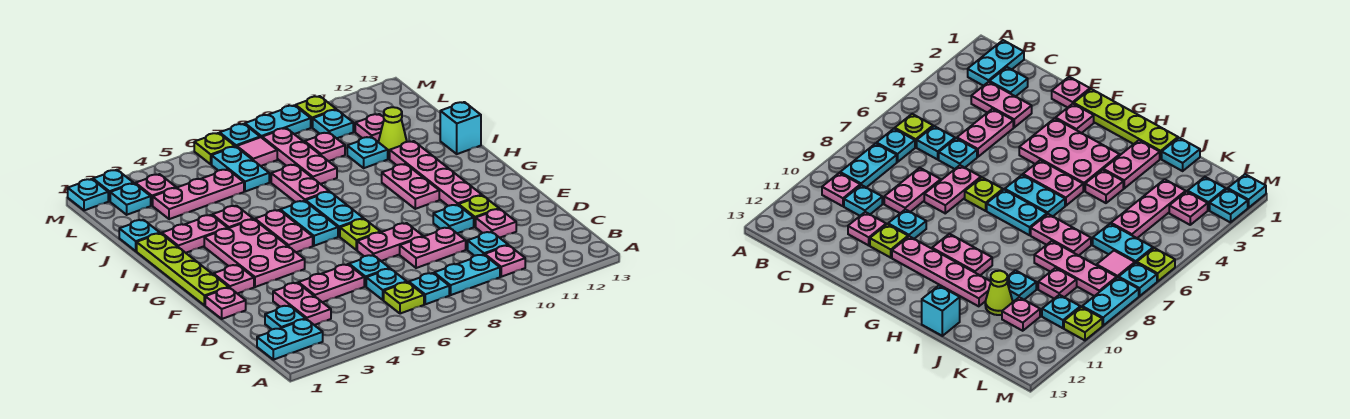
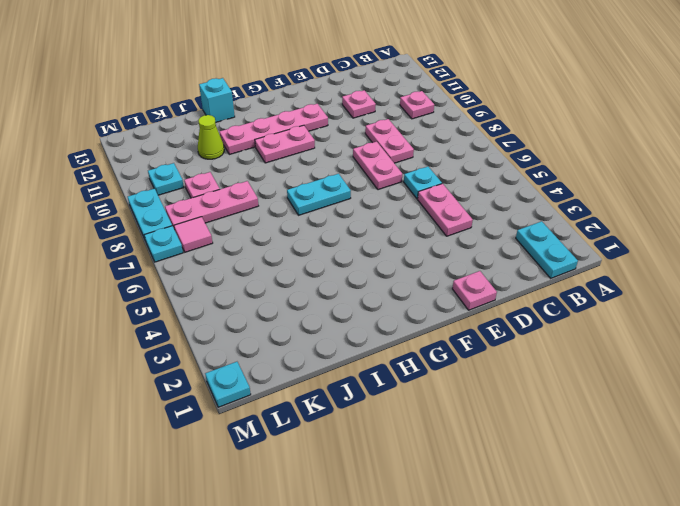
none -> lime plate B6 level 1
none -> cyan plate B7 level 1
none -> cyan plate B8:B9 level 1
none -> cyan plate C2 level 1

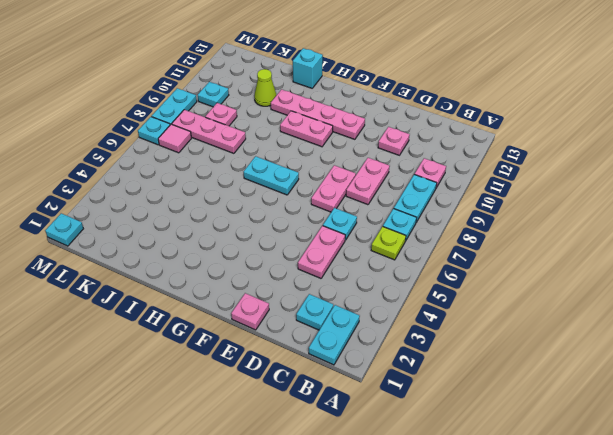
none -> pink plate C3:D3 level 1
none -> cyan plate C6 level 1
none -> cyan plate C10 level 1
none -> cyan plate E10 level 1

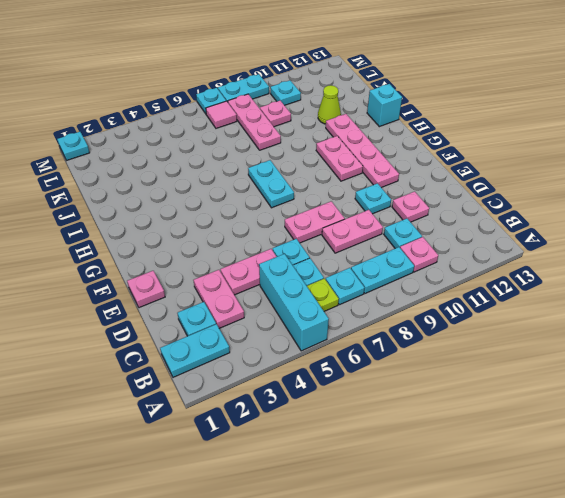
cyan brick A5:C5 level 1 -> none
none -> lime plate E11 level 1
none -> lime plate F1:I1 level 1
none -> pink plate F2 level 1
none -> pink plate F3:H4 level 1

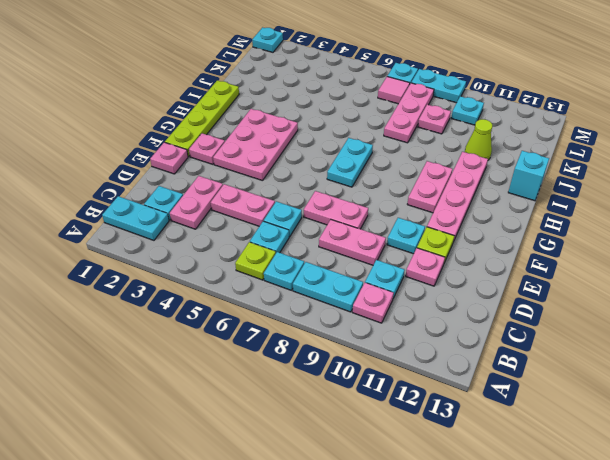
none -> lime plate F7 level 1
none -> pink plate G5:H5 level 1
none -> cyan plate G6:H6 level 1
none -> pink plate I2:I3 level 1

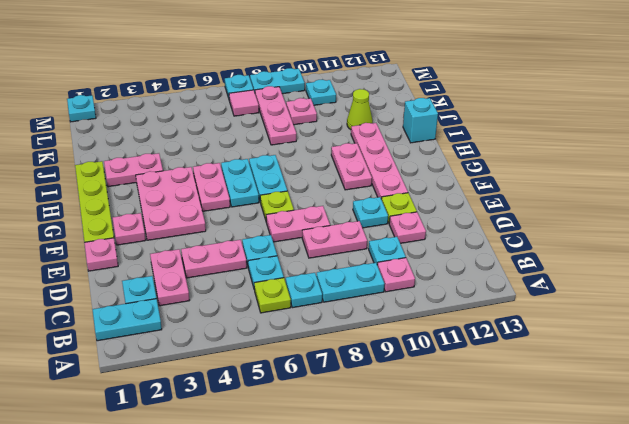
none -> pink plate I4 level 1
none -> pink plate I7:J7 level 1
none -> cyan plate J1 level 1
none -> cyan plate J10 level 1

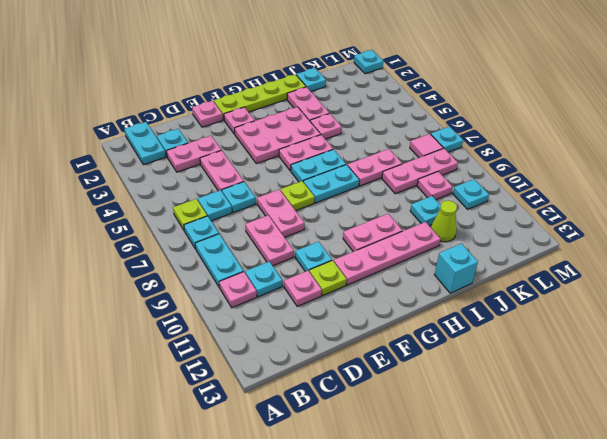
none -> pink plate K3:K5 level 1
none -> cyan plate K6:L6 level 1
none -> pink plate K11 level 1
none -> cyan plate L2 level 1

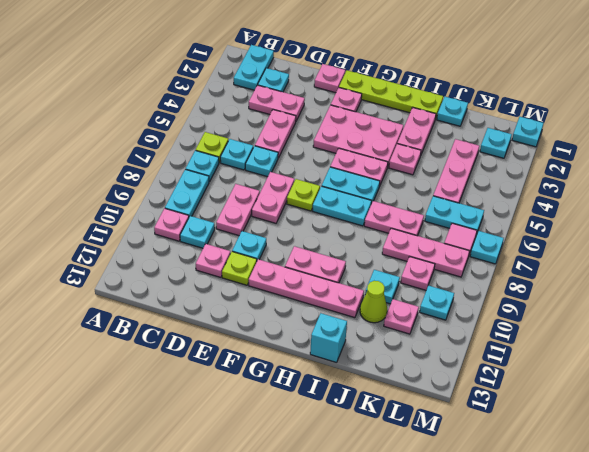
none -> pink plate L3 level 1
none -> cyan plate M2 level 1
none -> lime plate M6 level 1
none -> cyan plate M8:M9 level 1

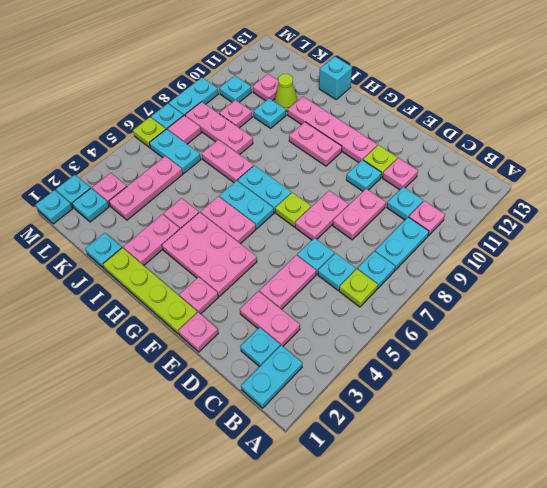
none -> lime plate M10 level 1

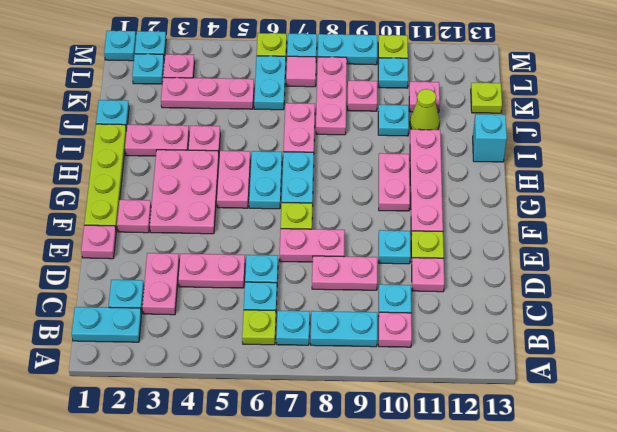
lime plate K13 level 1 -> none

